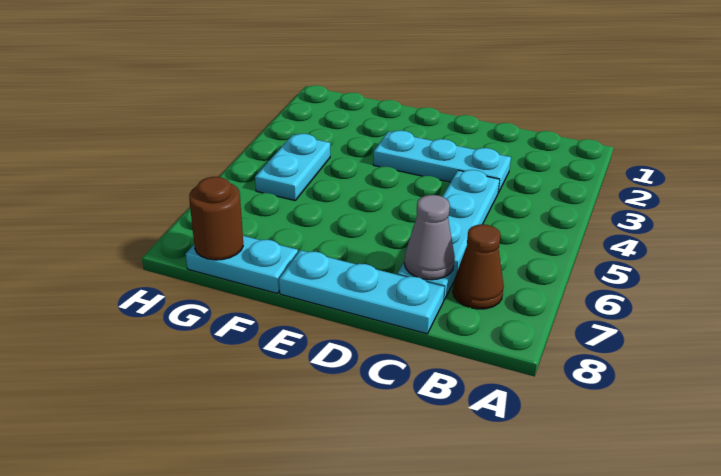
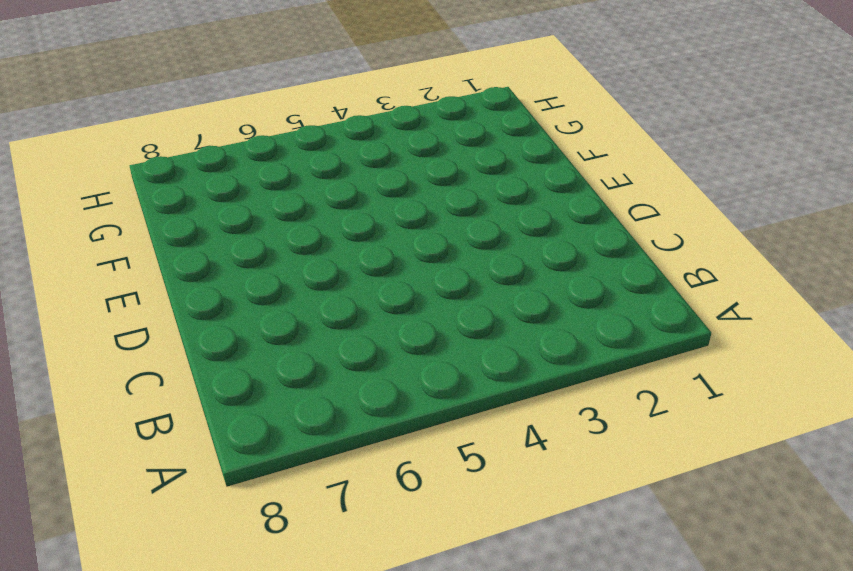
none -> brown cone B7 level 1
none -> cyan plate C3:E3 level 1

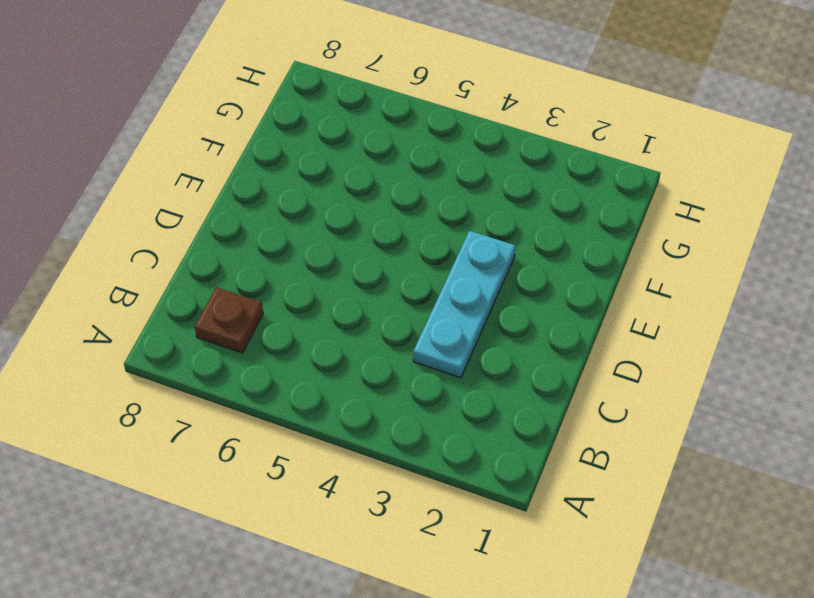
brown plate B7 level 1 -> brown cone B7 level 1
none -> cyan plate C4:C7 level 1
none -> cyan plate C8:E8 level 1

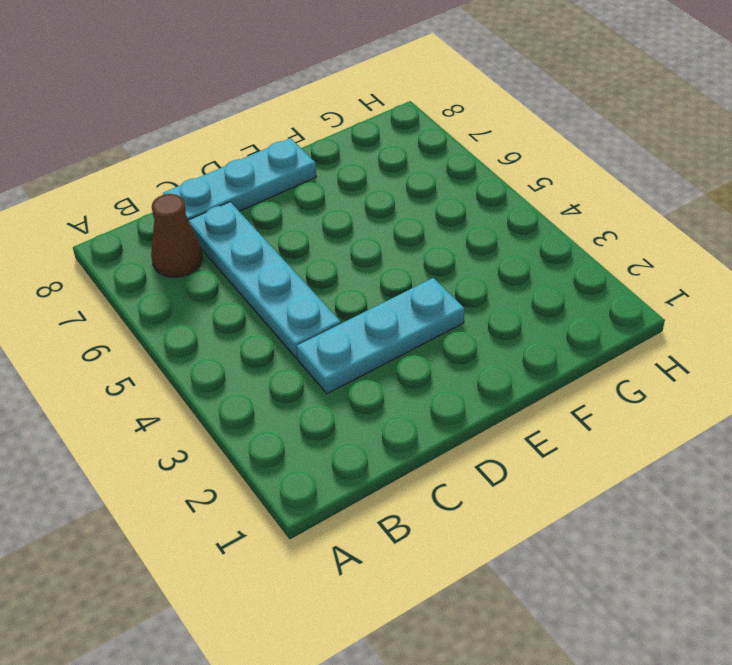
none -> cyan plate F8:G8 level 1
none -> cyan plate G4:G5 level 1

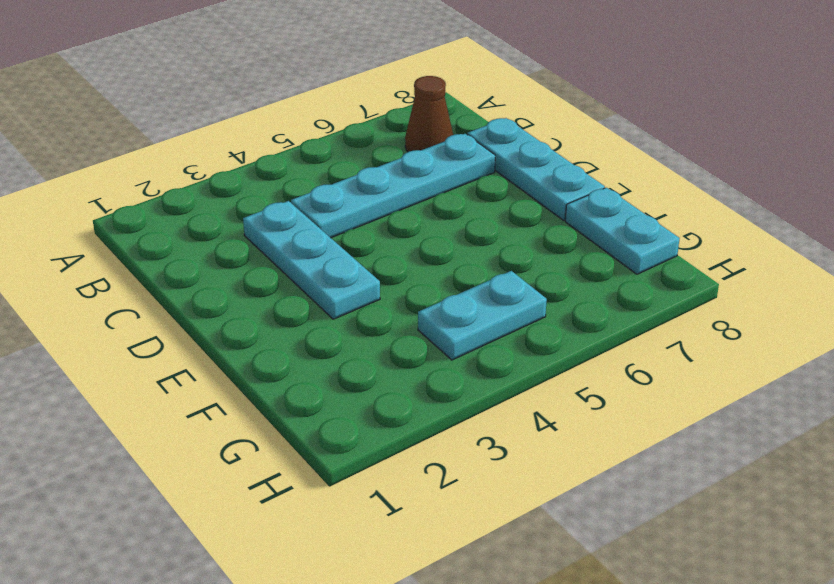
none -> grey cone C7 level 2
none -> brown round brick G8 level 2

